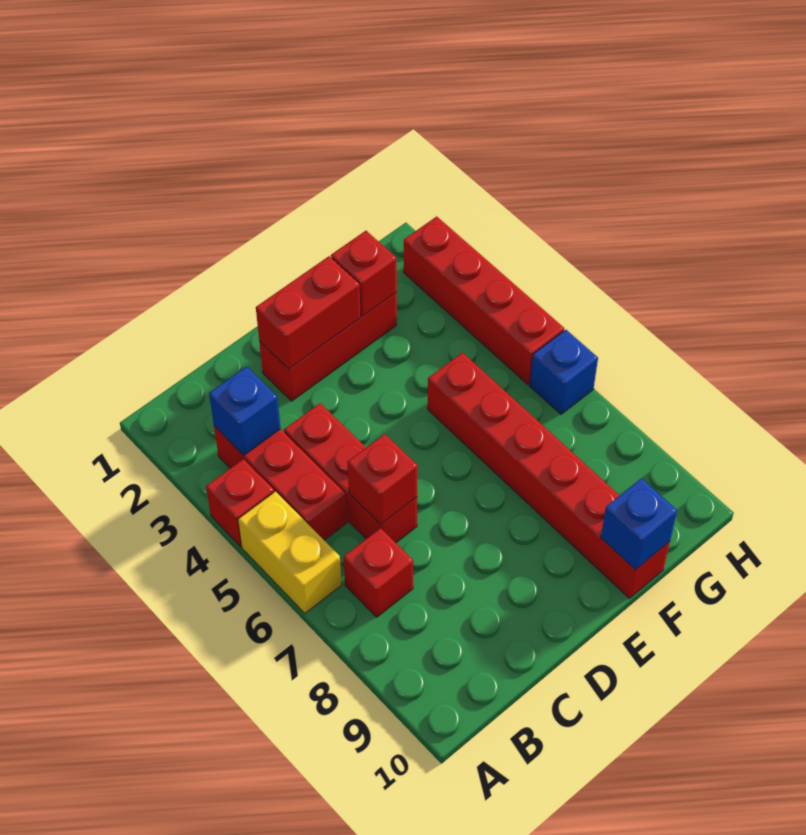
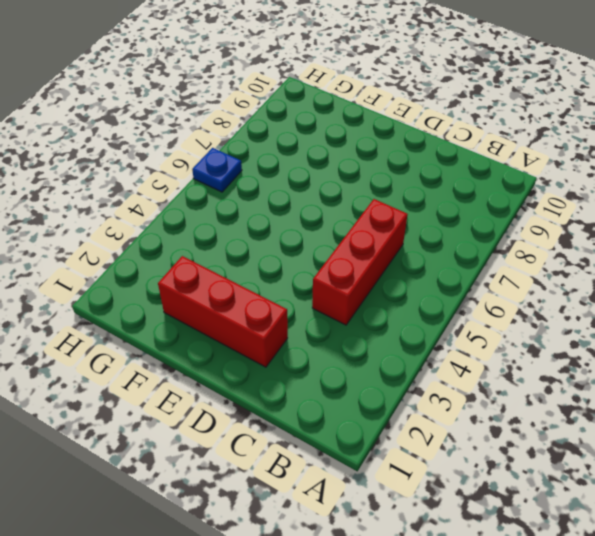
blue plate H6 level 1 -> blue brick H6 level 1
none -> red brick A4 level 1
none -> yellow brick A5:A6 level 1
none -> red brick B3:B5 level 1

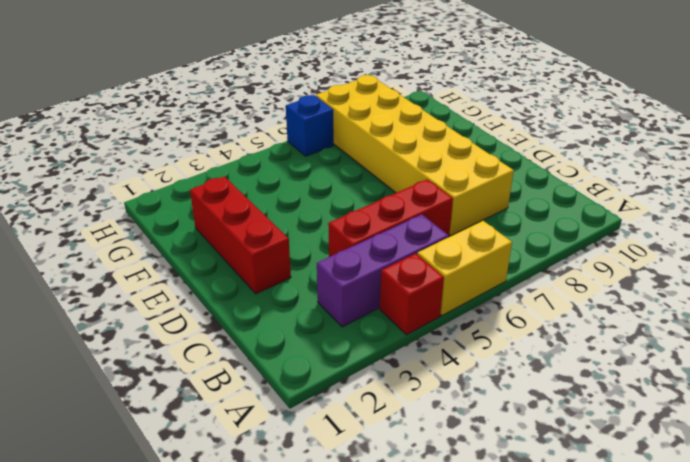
purple brick B3:B5 level 1 -> red brick B3:B5 level 1
yellow brick C7:H8 level 1 -> red brick F5:F10 level 1
none -> red brick B7 level 1
none -> red brick H2:H5 level 1
none -> blue brick B3 level 2

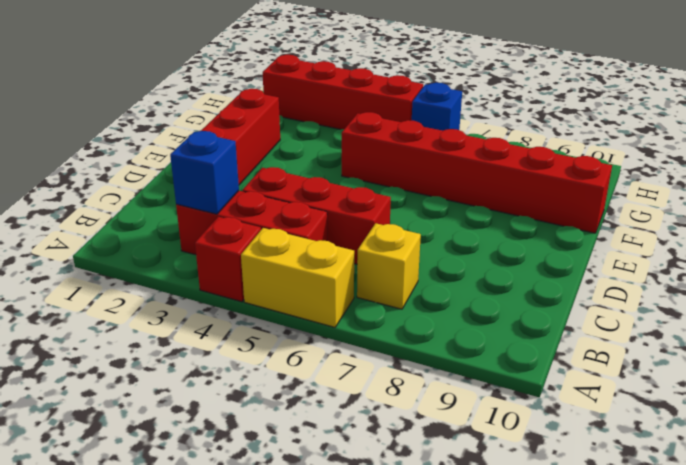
yellow brick B7 level 1 -> red brick B7 level 1
none -> red brick C6 level 2
none -> red brick D2:E2 level 2
none -> red brick F2 level 2

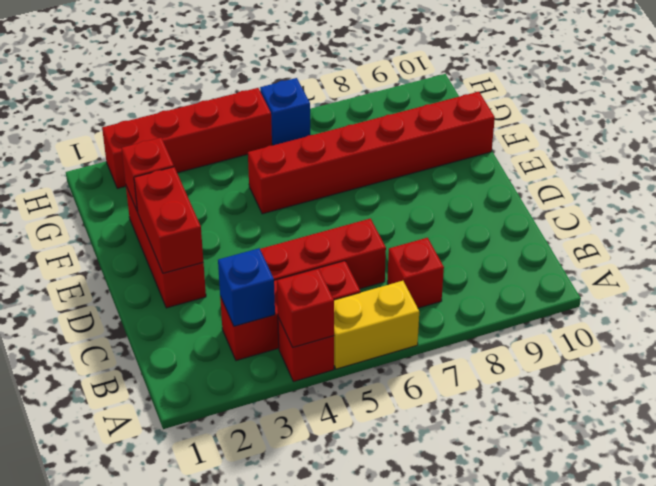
red brick A4 level 2 -> red brick C6 level 2
none -> blue brick F10 level 2

